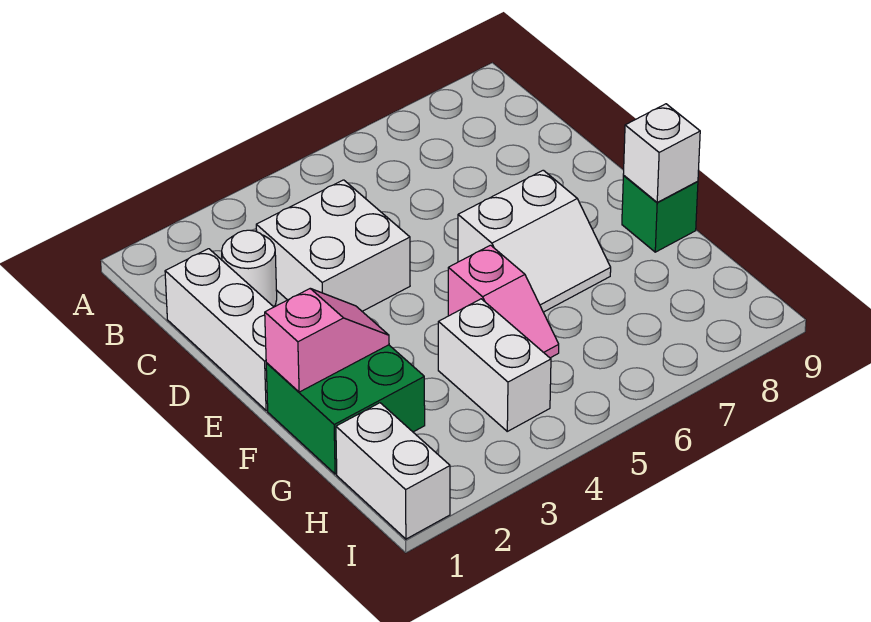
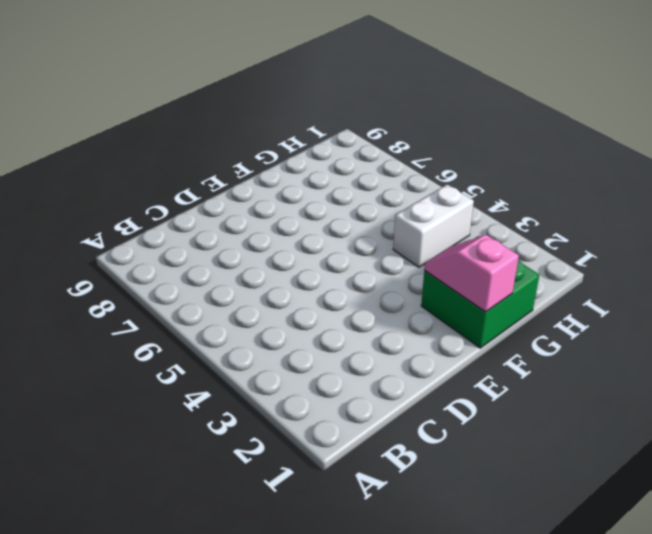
none -> white brick C1:E1 level 1
none -> white round brick C2 level 1

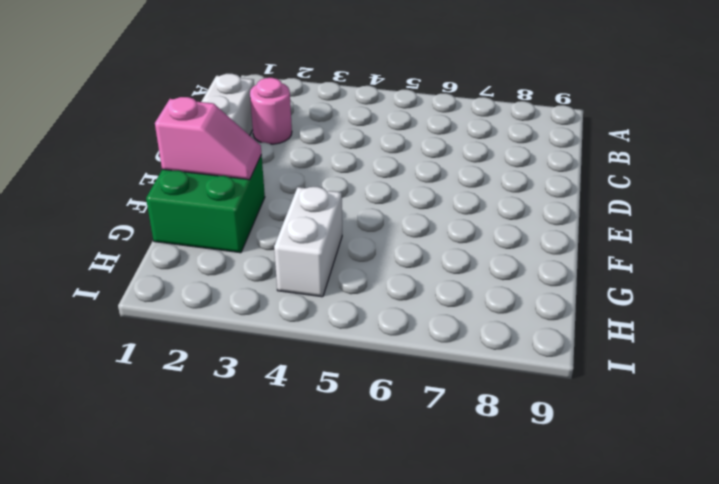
pink round brick C2 level 1 -> white round brick C2 level 1
none -> white brick C3:D4 level 1
none -> white slope E6:F7 level 1 top E

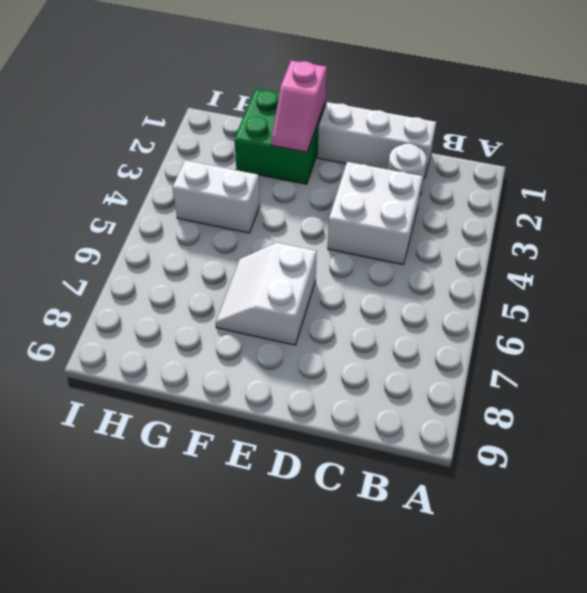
none -> pink slope F5:G5 level 1 top F
none -> green brick F9 level 1

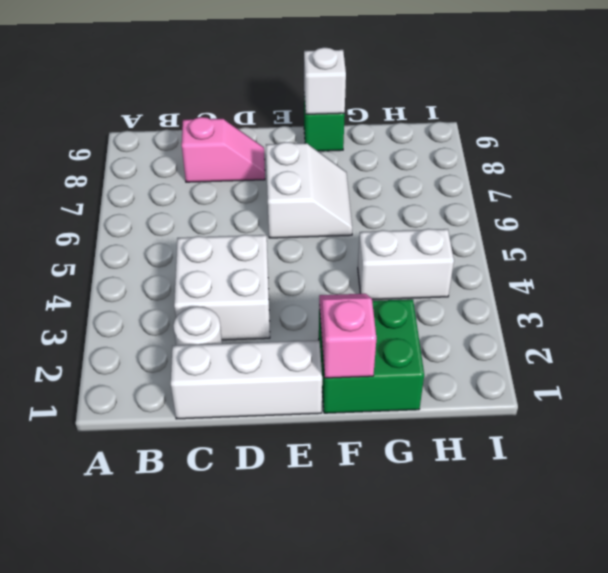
pink slope C8:D8 level 1 top C -> pink slope F5:G5 level 1 top F
none -> white brick H1:I1 level 1

